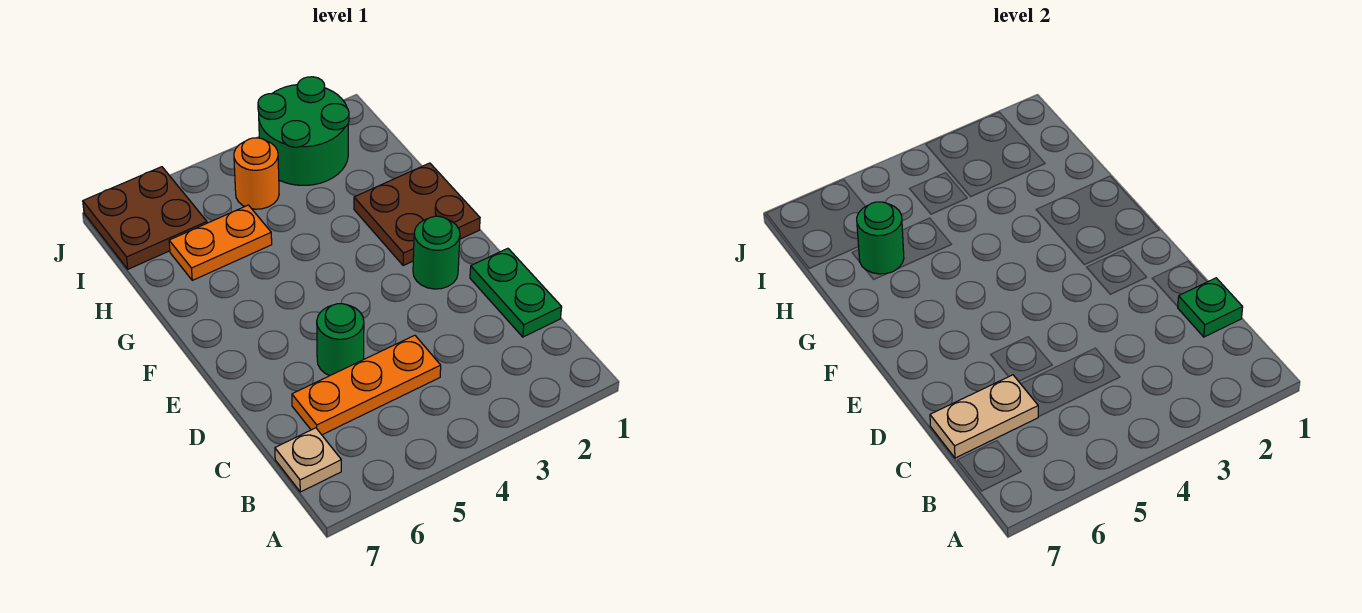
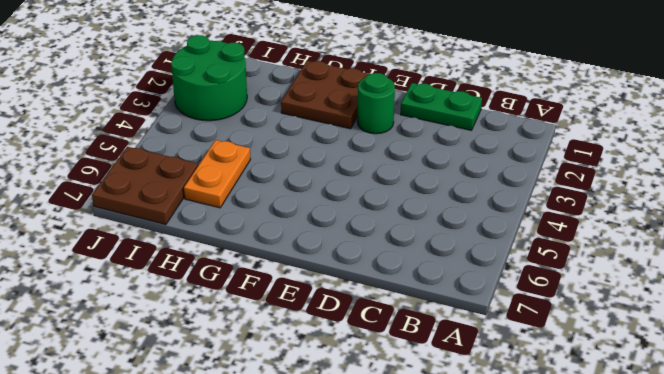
none -> tan plate B7 level 1
none -> orange plate C4:C6 level 1
none -> green round brick D5 level 1

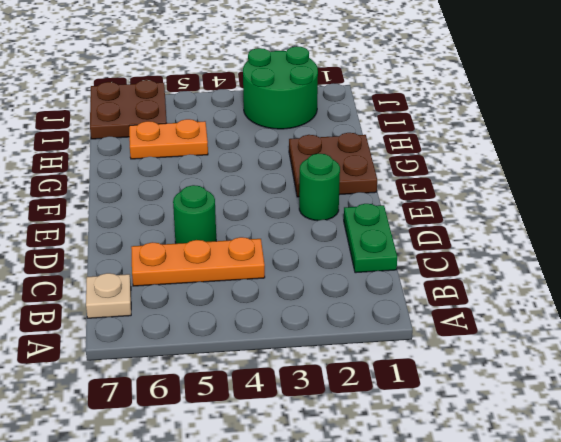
none -> orange round brick I4 level 1
none -> green plate C1 level 2
none -> tan plate C6:C7 level 2

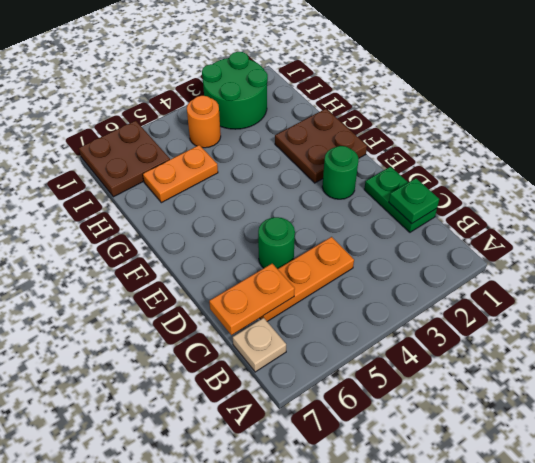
orange plate C6:C7 level 2 -> tan plate C6:C7 level 2
none -> green round brick H6 level 2

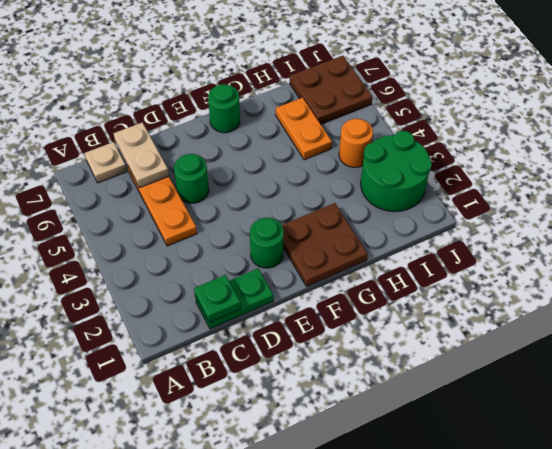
green round brick F7 level 1 -> green round brick H6 level 2

